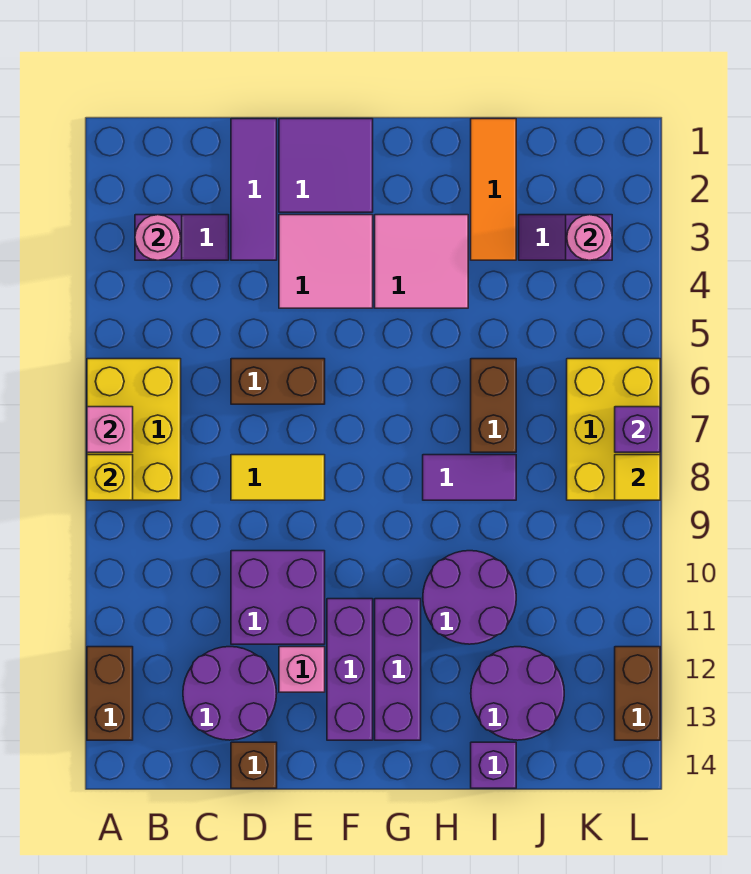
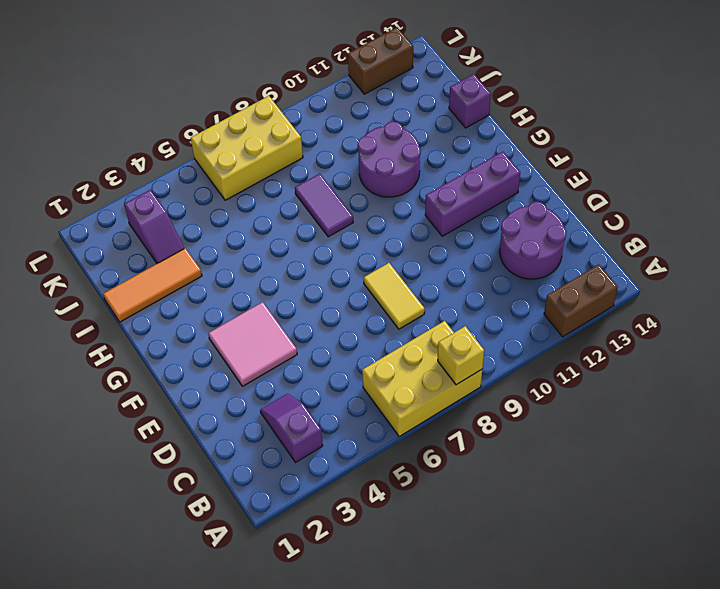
none -> purple tile D1:D3 level 1
none -> brown brick D6:E6 level 1
none -> purple brick D10:E11 level 1
none -> brown brick D14 level 1

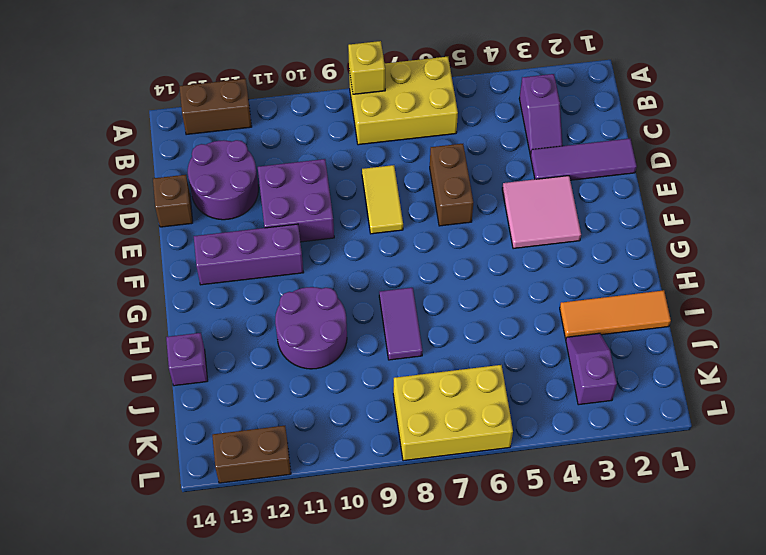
none -> purple tile E1:F2 level 1
none -> pink brick E12 level 1
none -> pink tile G3:H4 level 1
none -> purple brick G11:G13 level 1

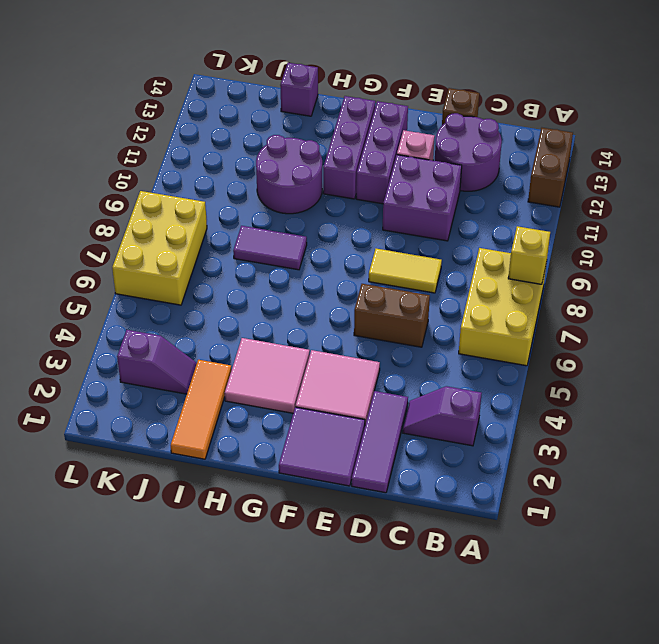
none -> brown brick I6:I7 level 1
none -> purple round brick I12:J13 level 1
none -> brown brick L12:L13 level 1
none -> pink brick A7 level 2

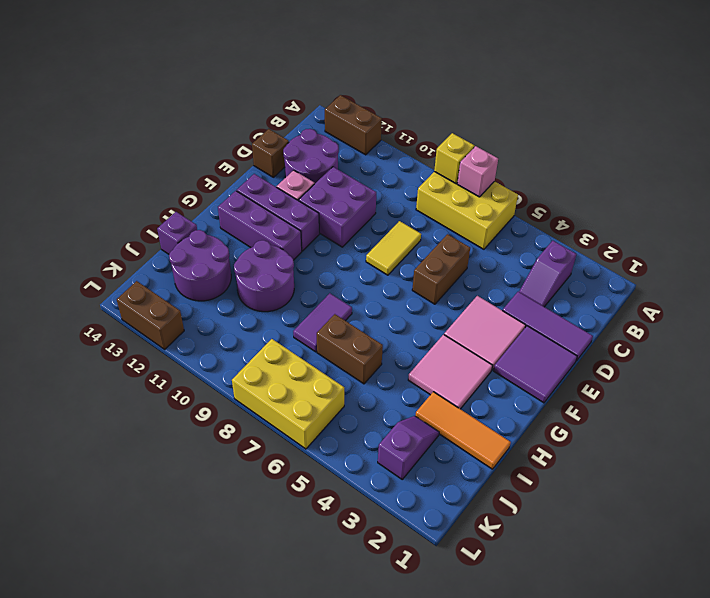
none -> pink round brick B3 level 2
none -> pink round brick K3 level 2
none -> purple brick L7 level 2
none -> yellow tile L8 level 2

